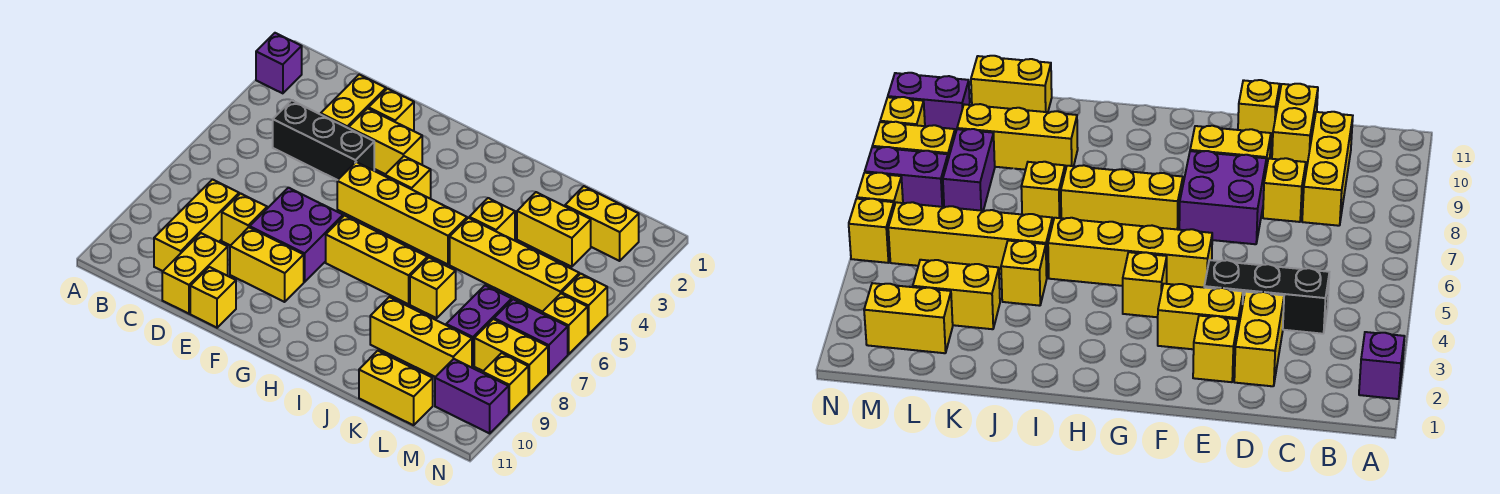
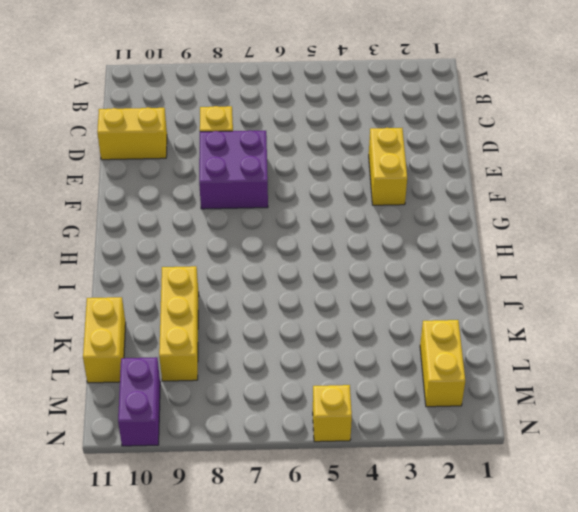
none -> purple brick A2 level 1
none -> black brick C4:E4 level 1
none -> yellow brick C8:C10 level 1

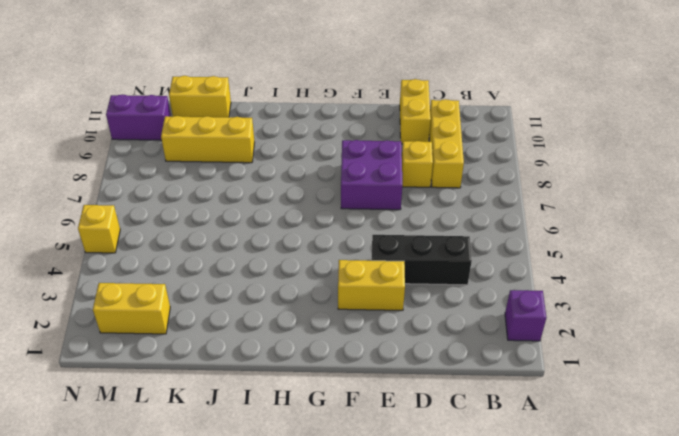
none -> yellow brick D2:D3 level 1
none -> yellow brick E2 level 1
none -> yellow brick E9:F9 level 1

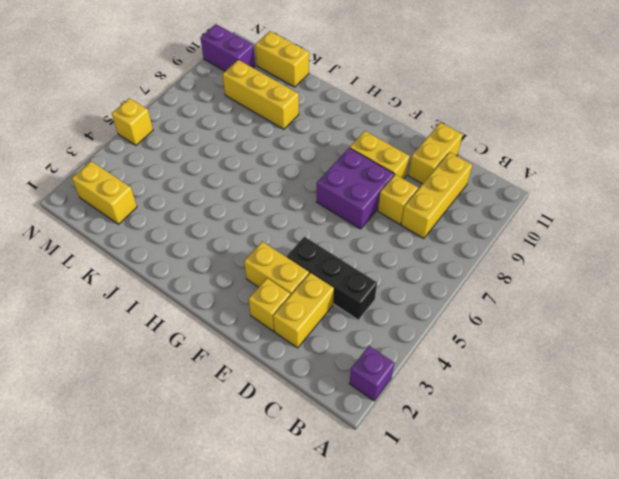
none -> yellow brick E11 level 1
none -> yellow brick F5:I5 level 1
none -> yellow brick G4 level 1

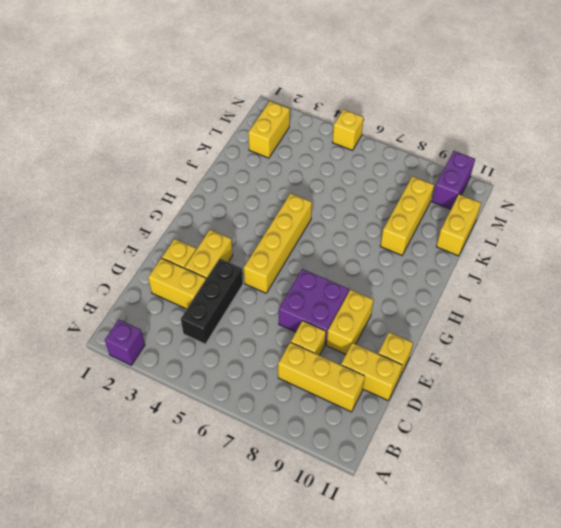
none -> yellow brick G4 level 1
none -> yellow brick G7:I7 level 1
none -> yellow brick J4 level 1

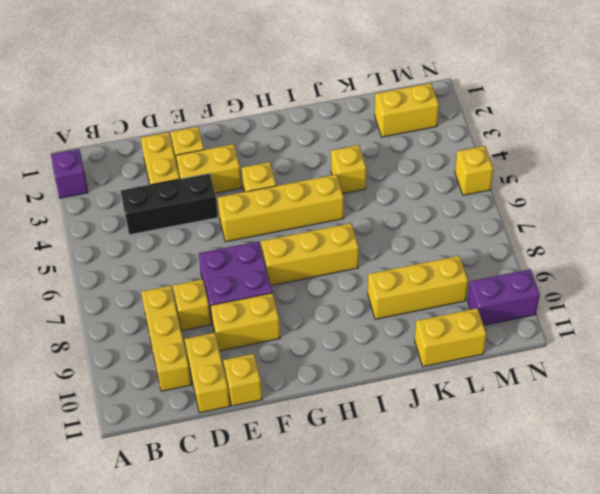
none -> yellow brick J5:M5 level 1
none -> yellow brick J7 level 1
none -> yellow brick K3:L3 level 1

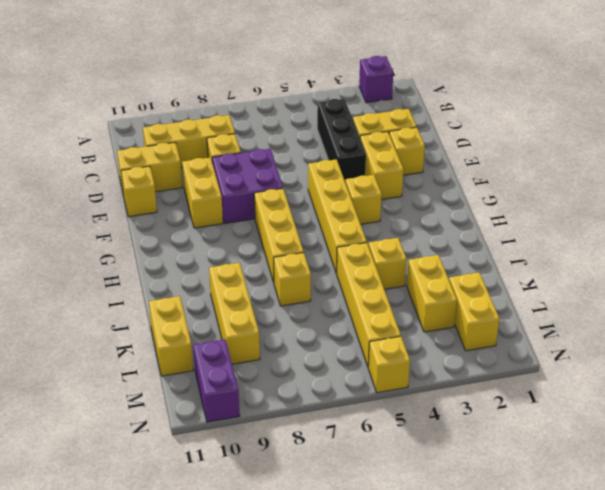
none -> purple brick L7:L8 level 1
none -> purple brick M7:N7 level 1
none -> yellow brick M8:N8 level 1

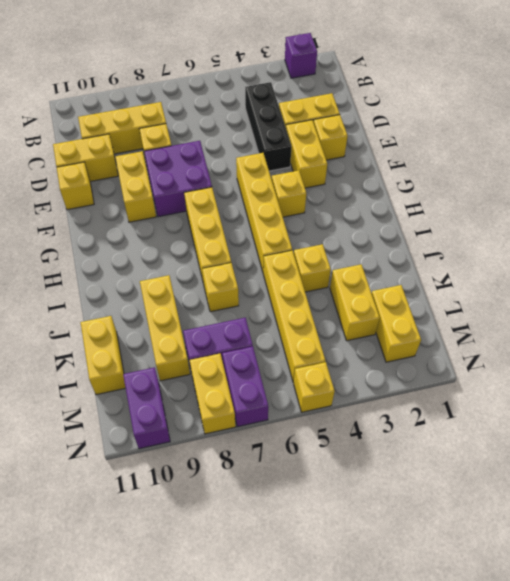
none -> yellow brick N6 level 1
none -> yellow brick N9 level 1

